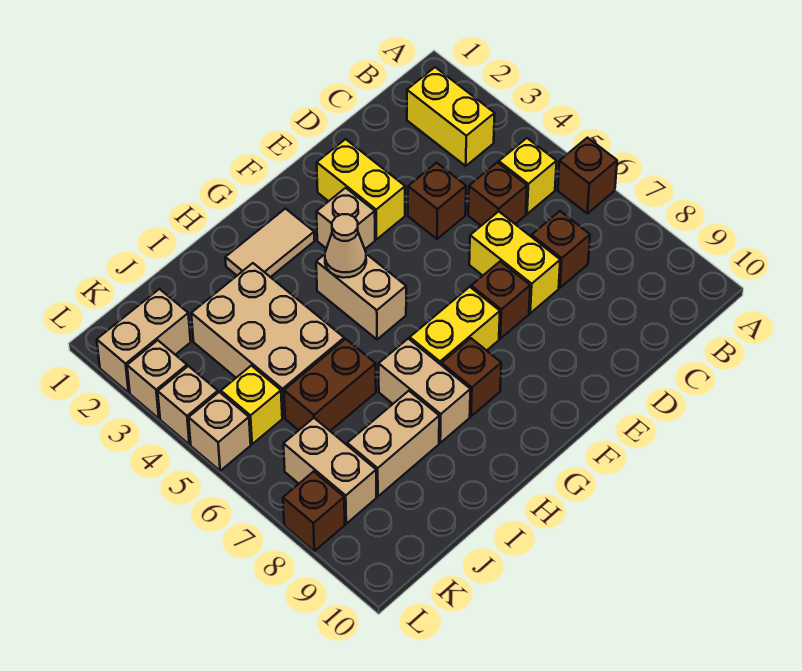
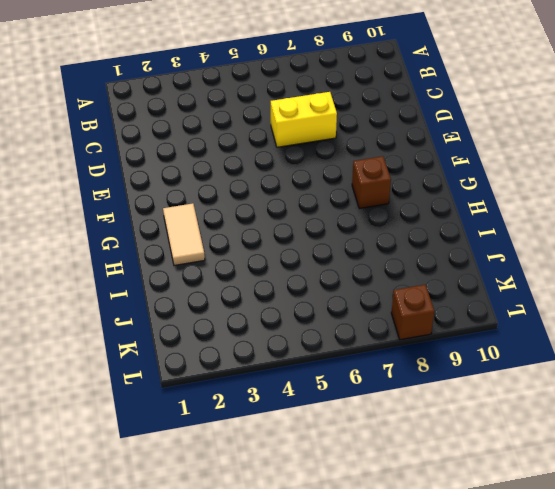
none -> brown brick A6 level 1
none -> yellow brick B2:B3 level 1
none -> yellow brick B5 level 1

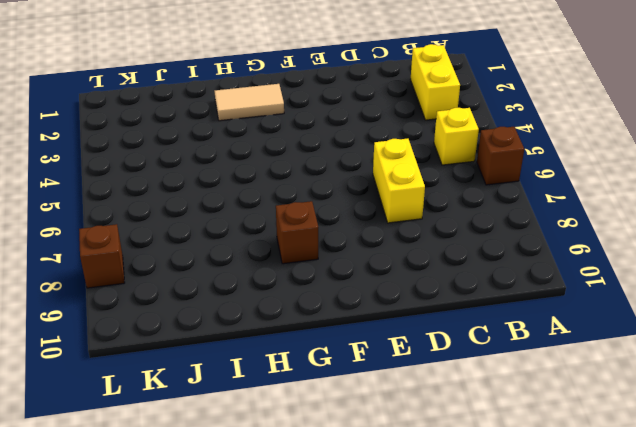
none -> brown brick C5 level 1
none -> brown brick C7 level 1
none -> brown brick D4 level 1

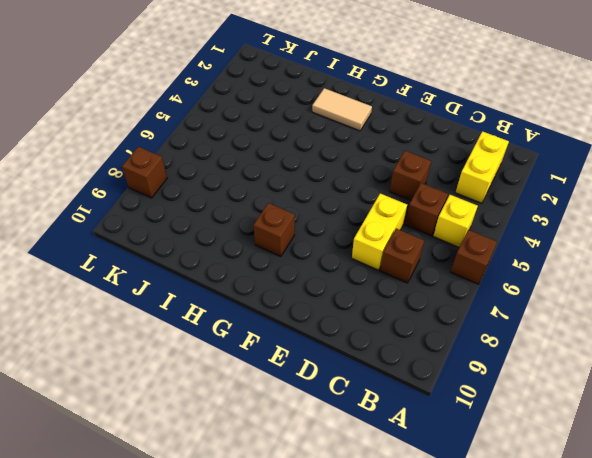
none -> yellow brick E2:E3 level 1
none -> brown brick E7 level 1
none -> tan brick F3 level 1

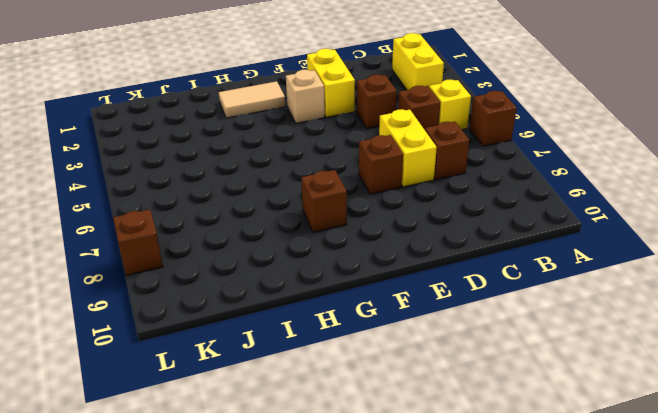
none -> yellow brick F7:G7 level 1
none -> tan brick G4:G5 level 1
none -> tan brick H7:H8 level 1

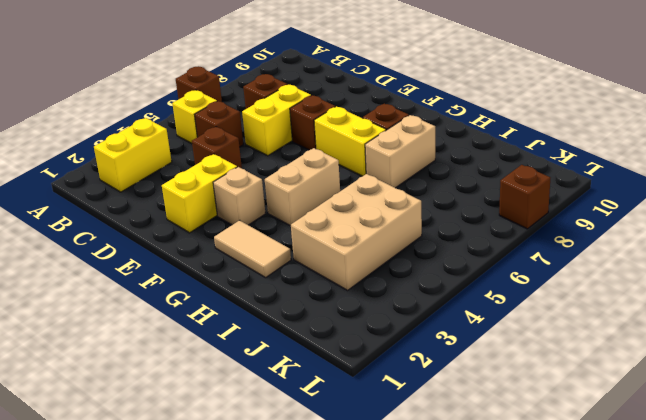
none -> brown brick I6:J6 level 1
none -> tan brick I8:J8 level 1
none -> tan brick K2:L2 level 1

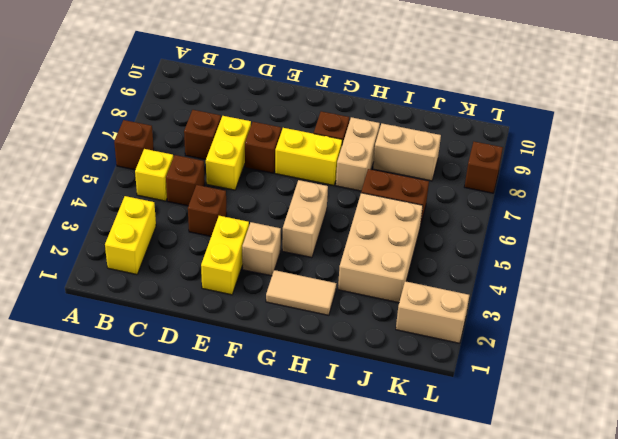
none -> yellow brick K5 level 1
none -> tan brick K7:K8 level 1
none -> tan brick L3 level 1

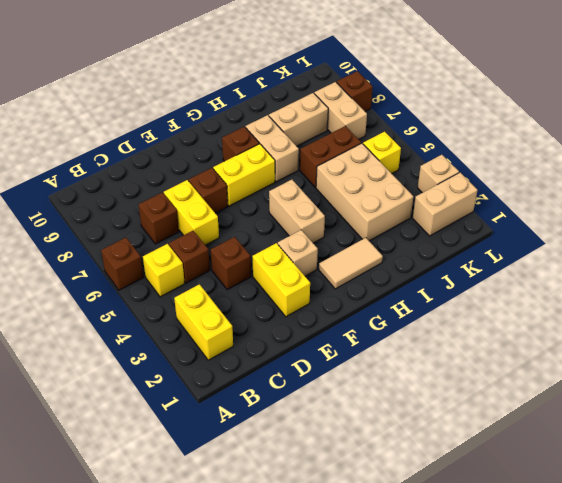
none -> tan brick L4 level 1
none -> tan brick L5 level 1
none -> tan cone G4 level 2

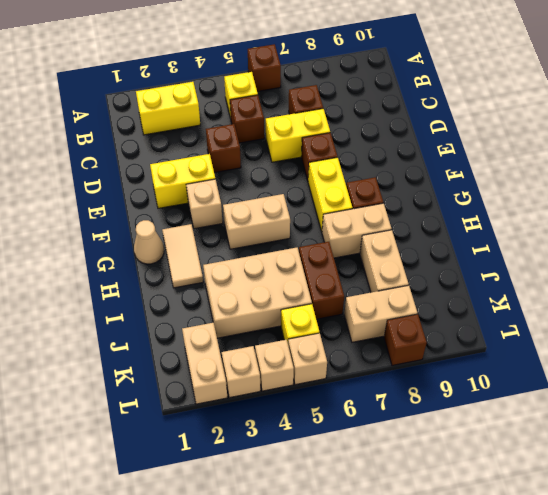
tan cone G1 level 1 -> tan cone G4 level 2

